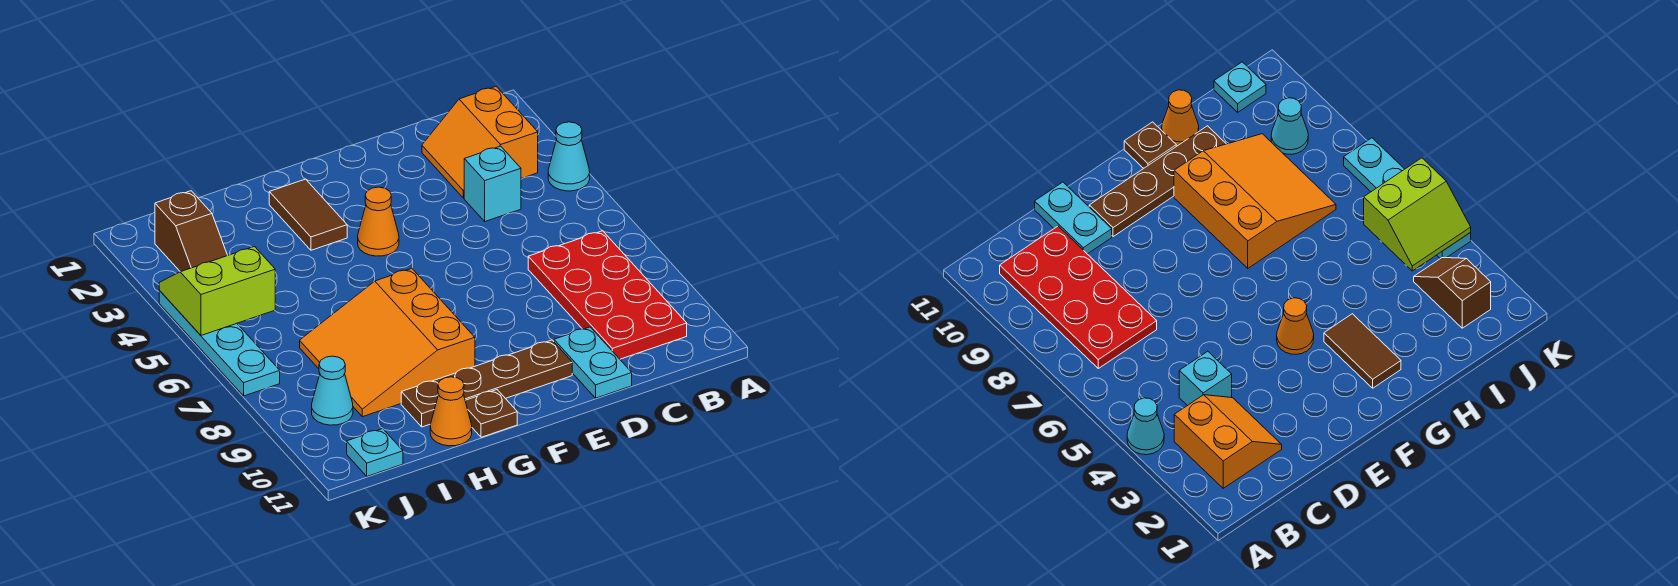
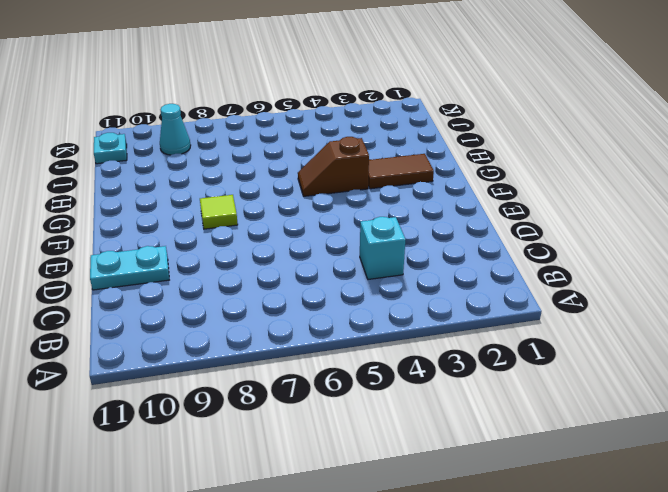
lime tile F8 level 1 -> none
brown slope G4:G5 level 1 top 4 -> brown slope J2:J3 level 1 top 2
none -> cyan cone A4 level 1
none -> orange slope B2:C3 level 1 top B
none -> red plate B7:C10 level 1

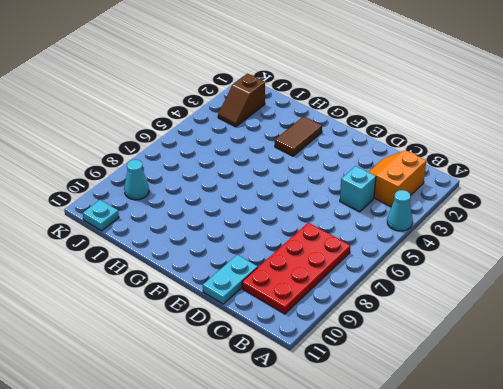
none -> brown plate E10:H10 level 1
none -> orange cone F4 level 1
none -> orange slope G7:I9 level 1 top G

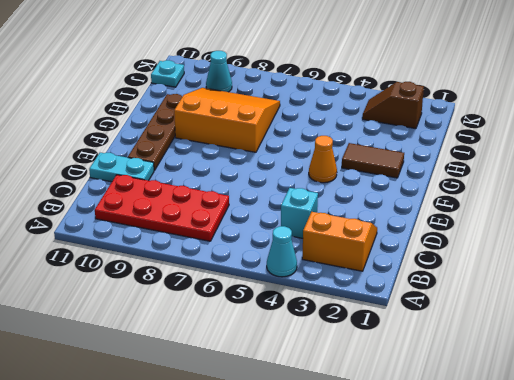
none -> brown plate G11 level 1
none -> orange cone H11 level 1
none -> cyan plate K4:K7 level 1

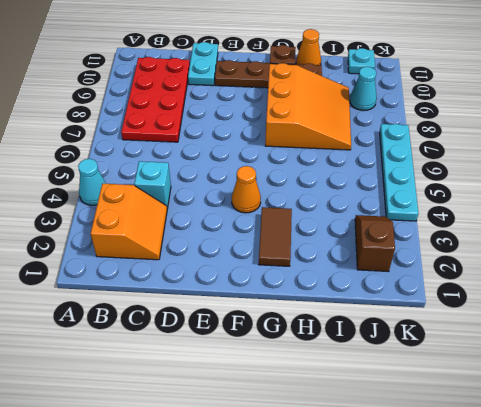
none -> lime slope J4:K5 level 2 top 5

